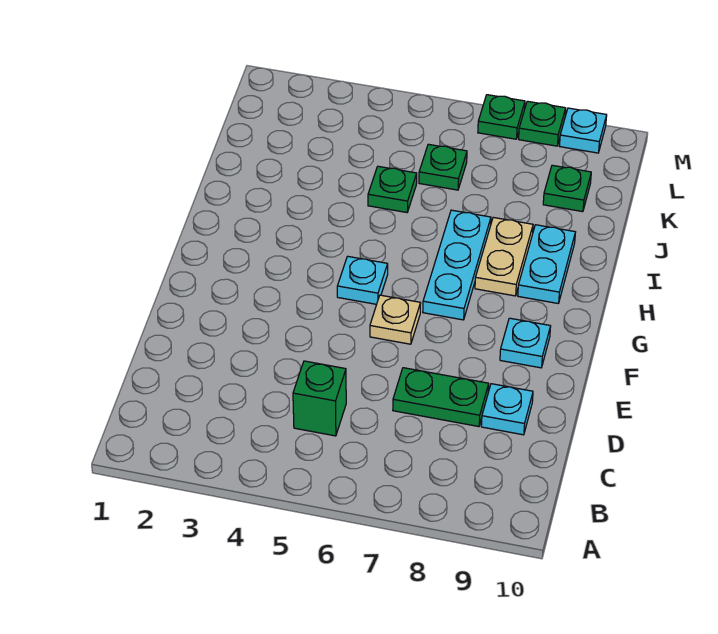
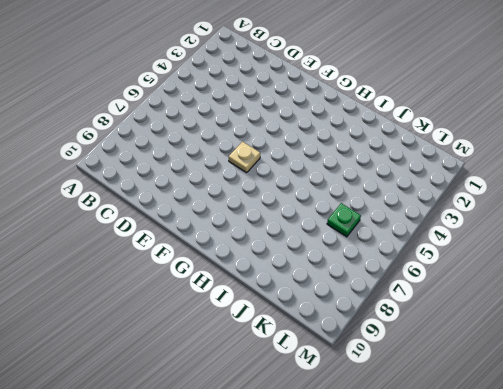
none -> green brick C5 level 1
none -> green plate D7:D8 level 1
none -> cyan plate D9 level 1

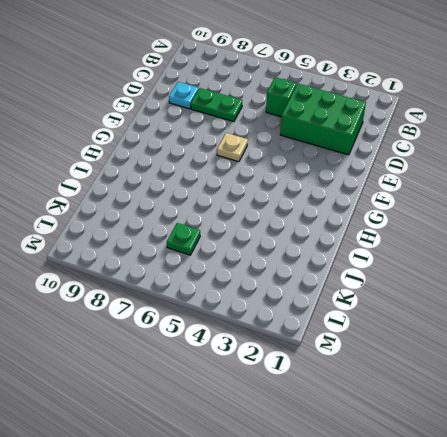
green brick C2:D4 level 1 -> none
none -> cyan plate F9 level 1
none -> cyan plate G5 level 1
none -> cyan plate G7:I7 level 1

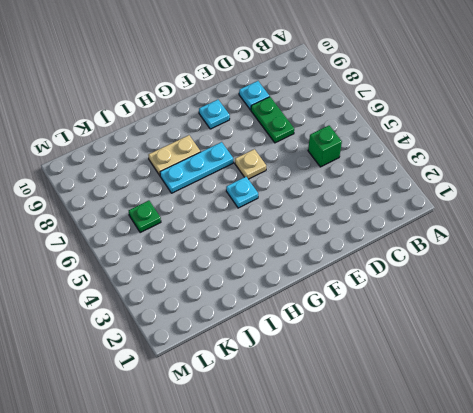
none -> cyan plate H9:I9 level 1
none -> green plate J5 level 1
none -> green plate K9 level 1

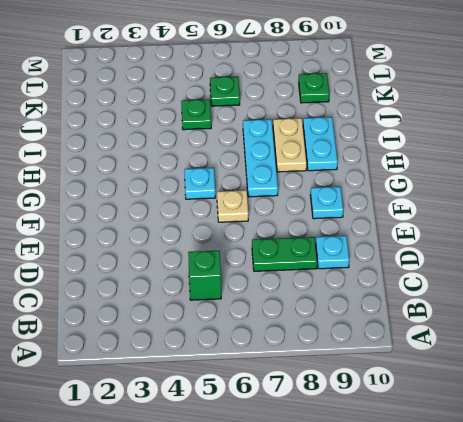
none -> green plate M7 level 1
none -> green plate M8 level 1
none -> cyan plate M9 level 1

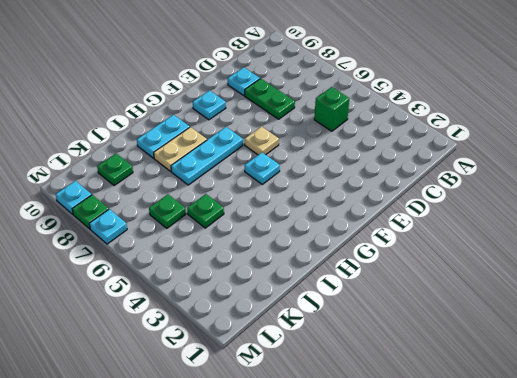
cyan plate M7 level 1 -> green plate M7 level 1

